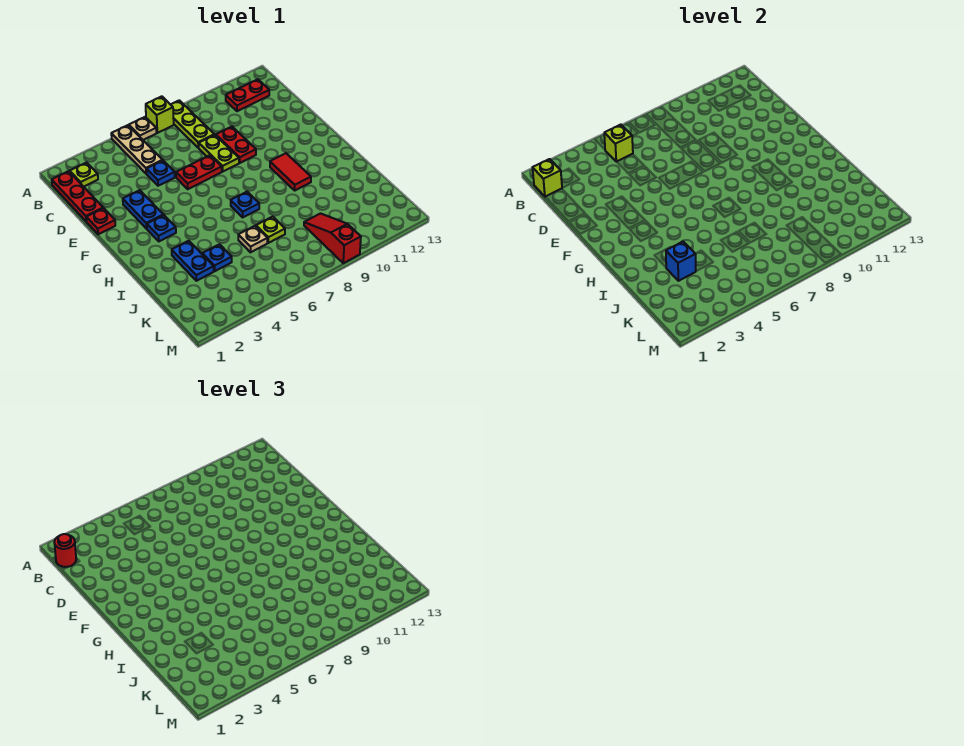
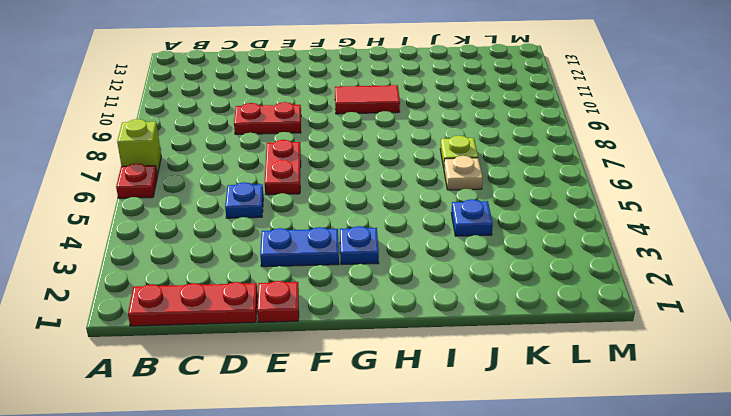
red plate A6 level 1 -> tan plate A6 level 1
none -> tan plate A5:C5 level 1
none -> lime plate A8:C8 level 1
none -> lime plate B2 level 1

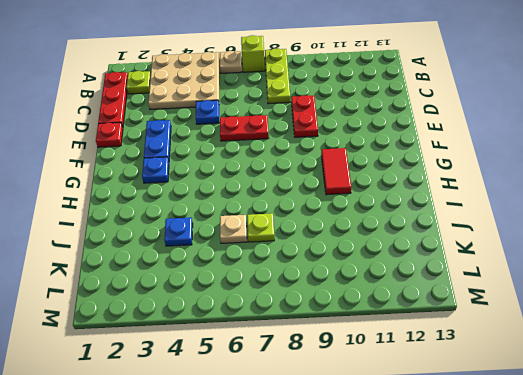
tan plate A3:C5 level 1 -> tan plate A5:C5 level 1
none -> red plate B11:B12 level 1
none -> lime plate D8:E8 level 1
none -> blue plate H7 level 1

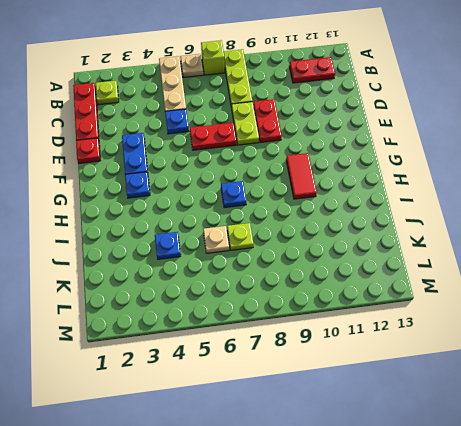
none -> blue plate I3:J3 level 1
none -> red slope K9:M9 level 1 top M
none -> lime brick B1 level 2

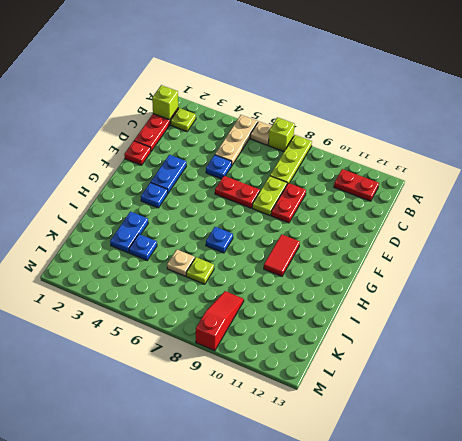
none -> lime brick B5 level 2
none -> blue brick J3 level 2
none -> red round brick B1 level 3

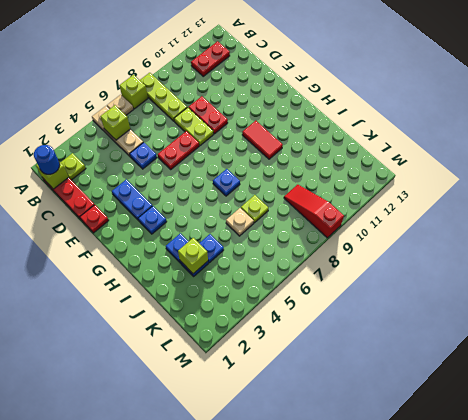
blue round brick B1 level 3 -> red round brick B1 level 3
lime brick J3 level 2 -> blue brick J3 level 2

